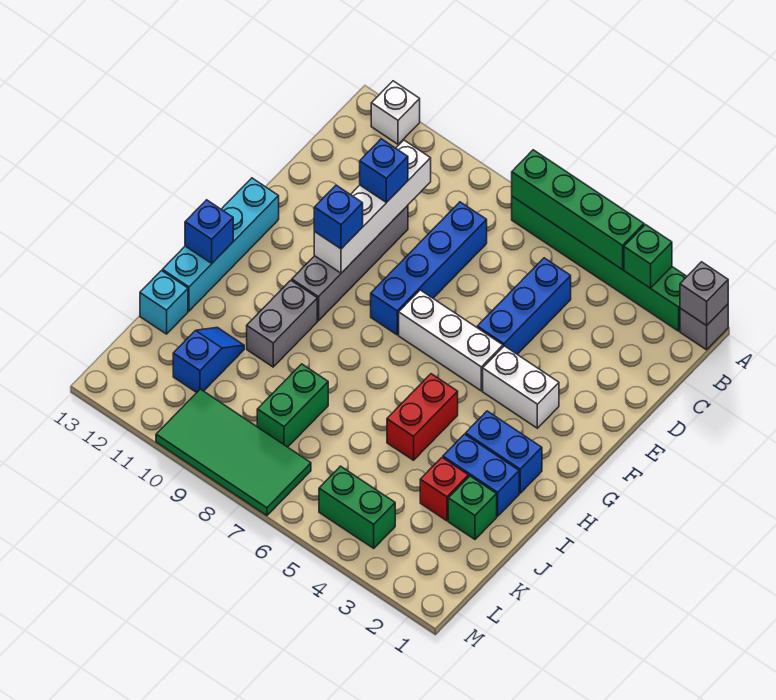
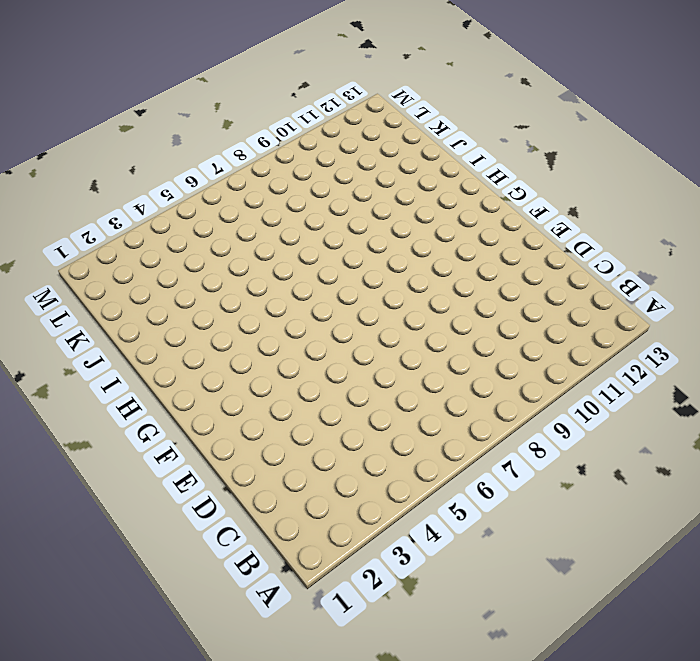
none -> grey brick A1 level 1
none -> green brick A2:A7 level 1
none -> white brick A12 level 1

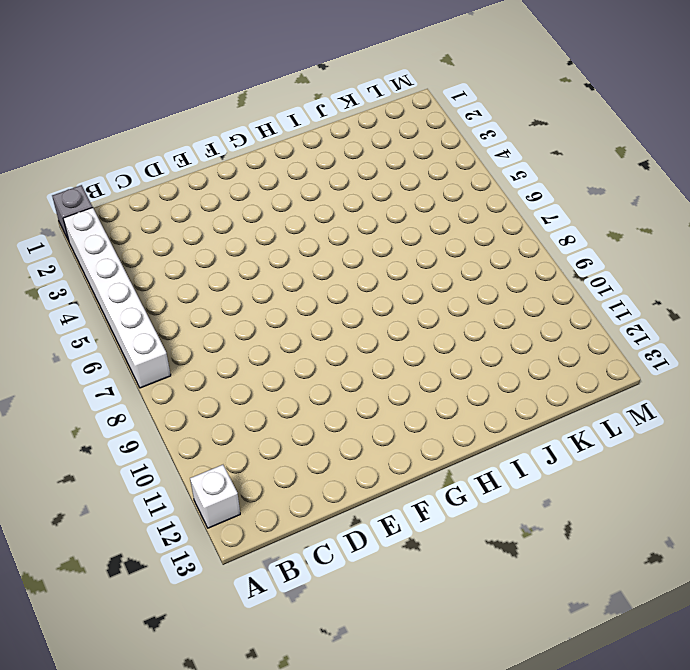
white brick A2:A7 level 1 -> green brick A2:A7 level 1
none -> blue brick C5:E5 level 1
none -> blue brick C8:F8 level 1
none -> grey brick D10:G10 level 1

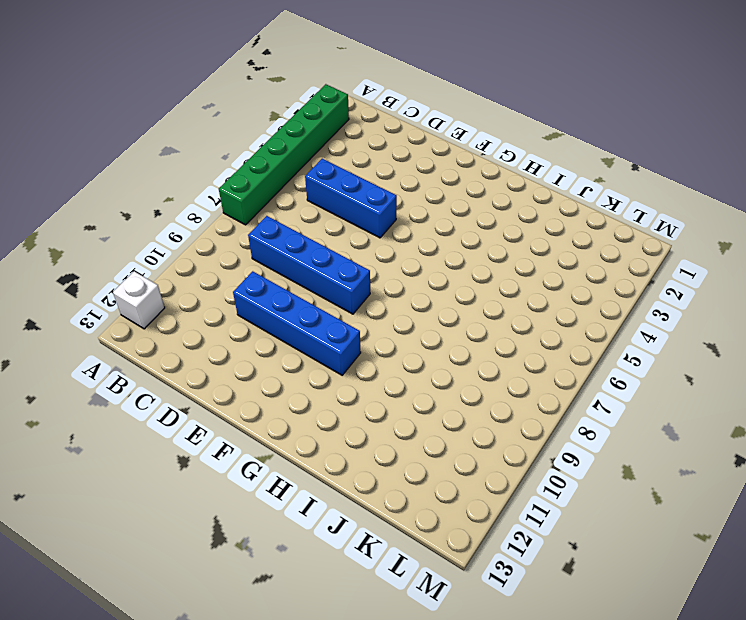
blue brick D10:G10 level 1 -> grey brick D10:G10 level 1
none -> grey brick A1 level 1
none -> white brick F3:F4 level 1
none -> white brick F5:F7 level 1

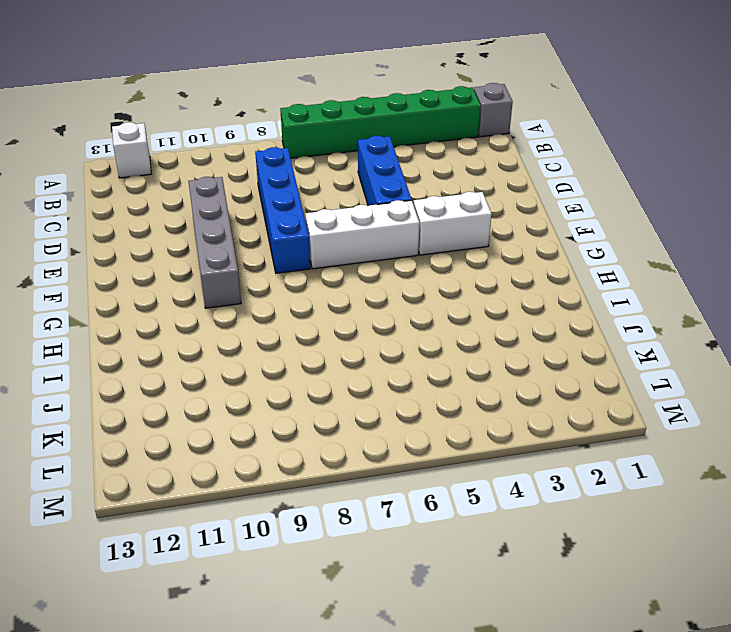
none -> cyan brick F13:I13 level 1
none -> blue brick H2:H3 level 1
none -> red brick H5:I5 level 1

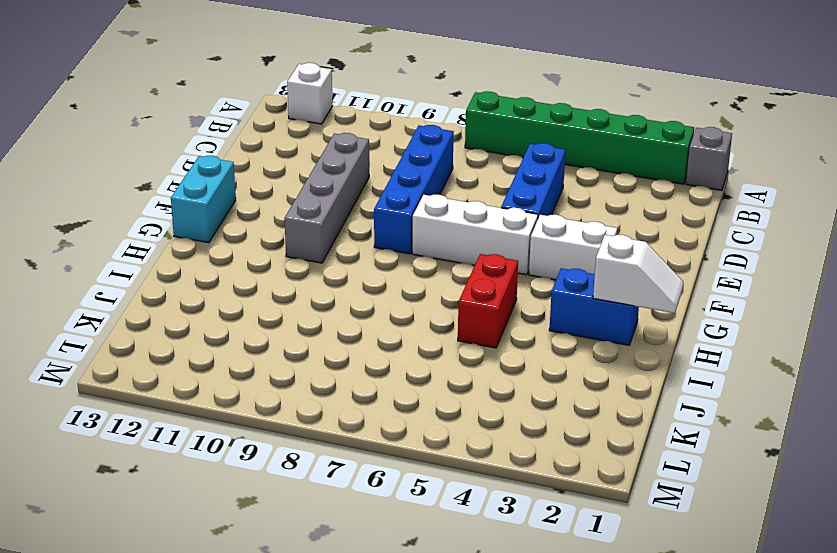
cyan brick F13:G13 level 1 -> cyan brick F13:I13 level 1
white slope H1:H2 level 2 top 2 -> none
none -> grey brick H10:I10 level 1
none -> blue brick I2:I3 level 1
none -> green brick J2 level 1

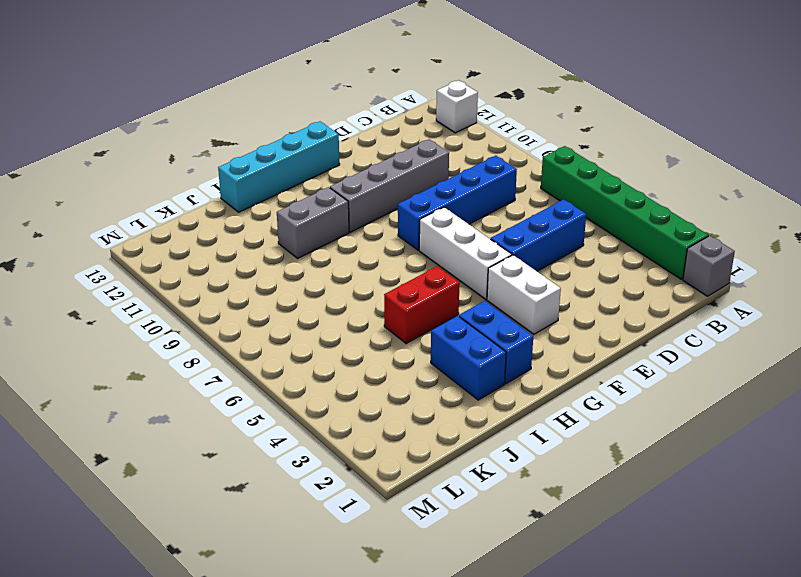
none -> green brick J2 level 1
none -> red brick J3 level 1
none -> green brick J8:K8 level 1

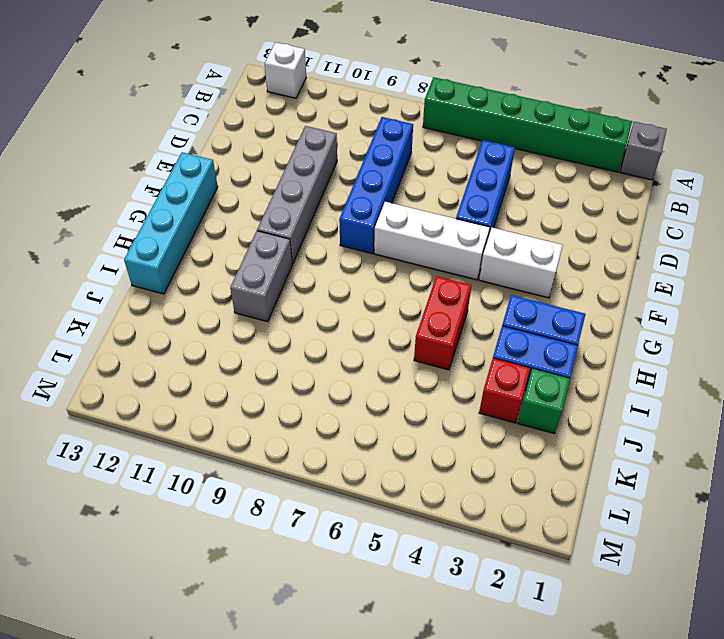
none -> green brick J8:K8 level 1
none -> blue slope J11:K11 level 1 top K
none -> cyan brick J13 level 1

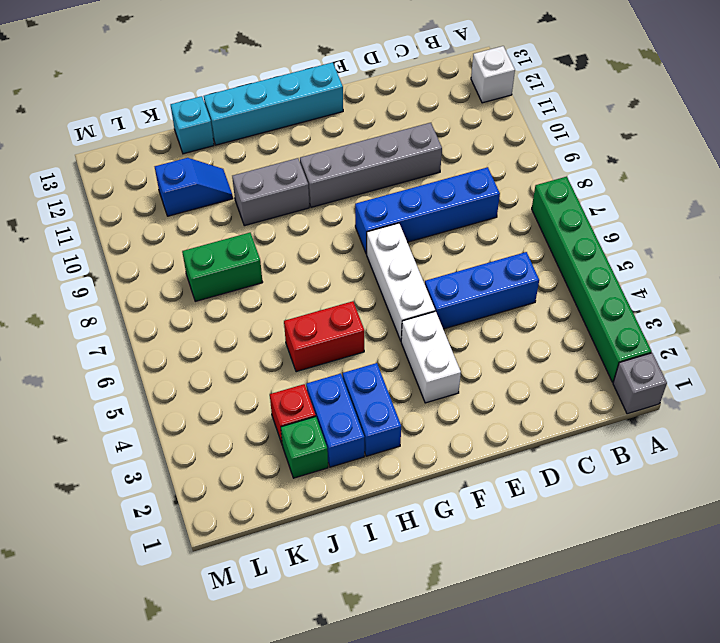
none -> green brick L4:L5 level 1
none -> green tile L7:M10 level 1
none -> grey brick A1 level 2

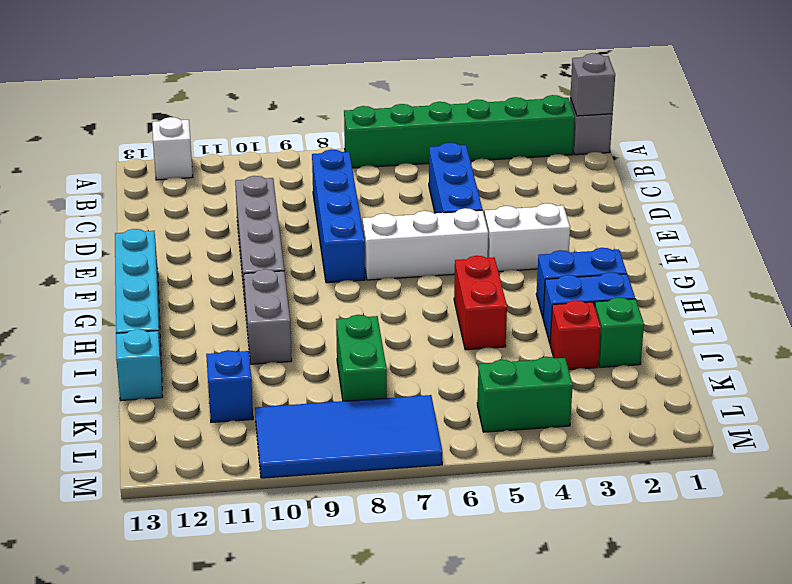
blue tile L7:M10 level 1 -> green tile L7:M10 level 1
none -> green brick A3 level 2
none -> green brick A4:A7 level 2
none -> white brick C10:F10 level 2

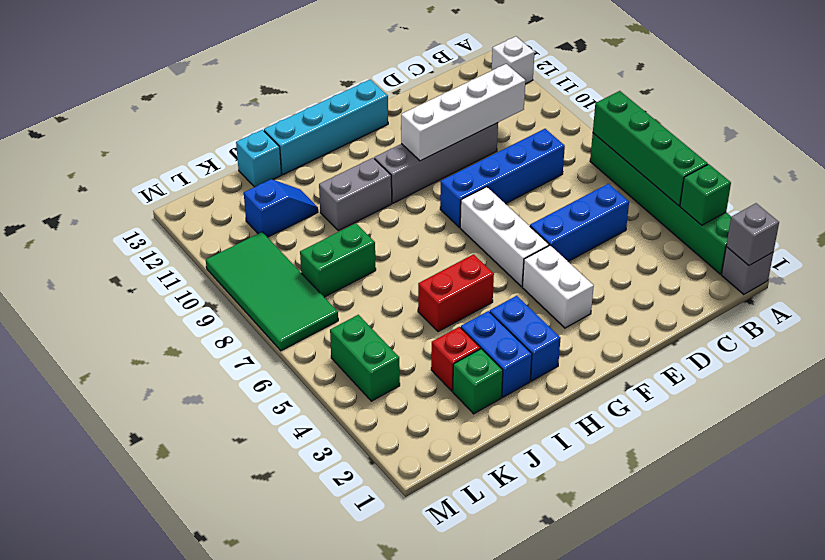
none -> blue brick H13 level 2
none -> blue brick D10 level 3
none -> blue brick F10 level 3

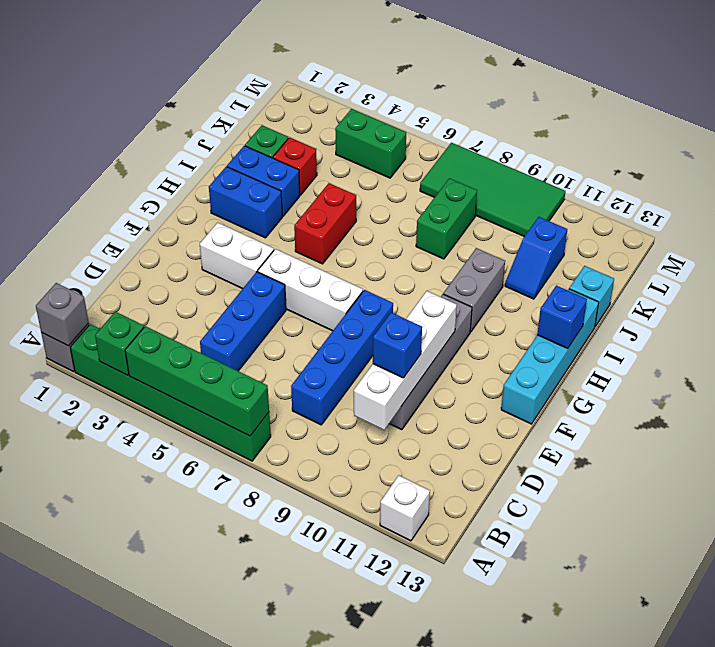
none -> blue brick F10 level 3

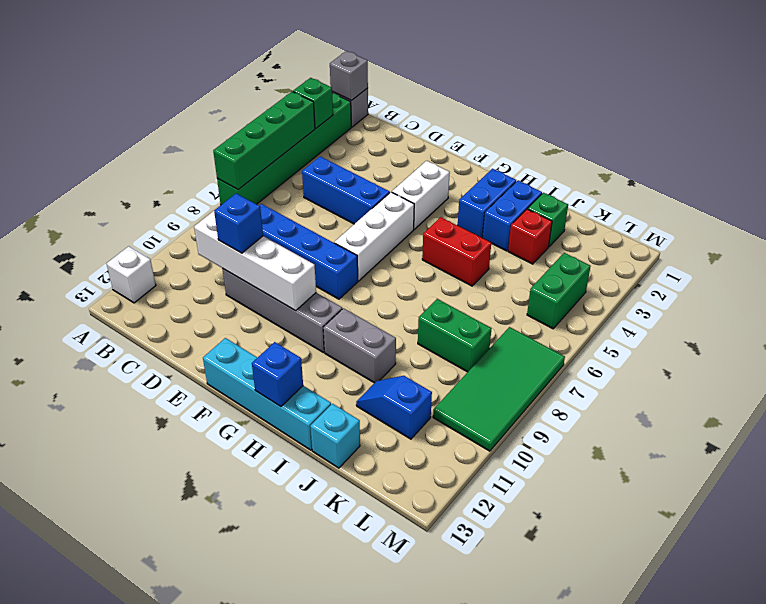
none -> blue brick F10 level 3

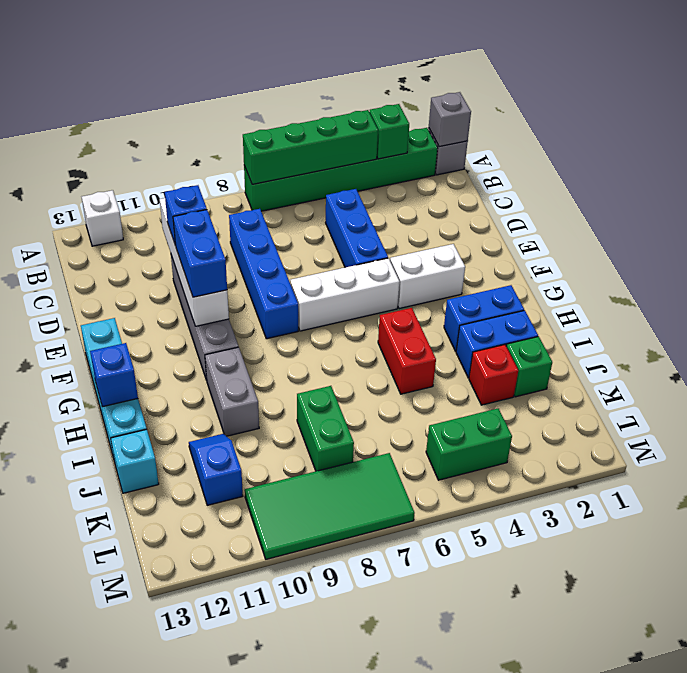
blue brick E10:F10 level 3 -> blue brick F10 level 3

